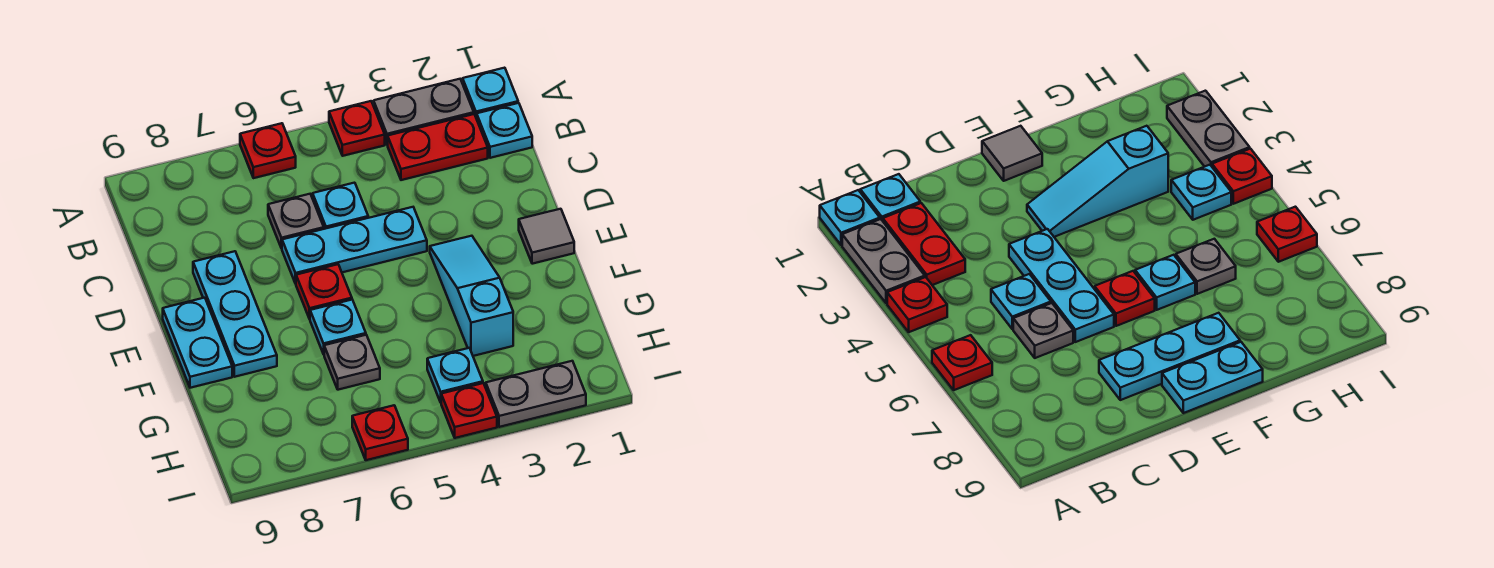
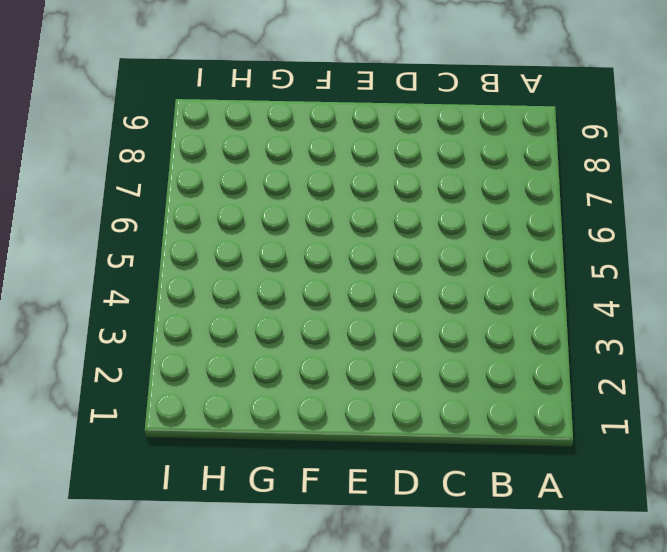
none -> cyan plate A1 level 1
none -> grey plate A2:A3 level 1
none -> red plate A4 level 1

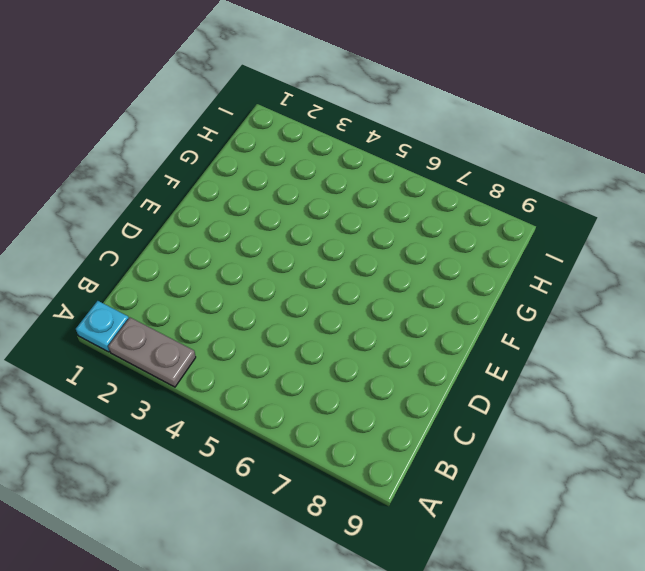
none -> red plate A4 level 1
none -> red plate A6 level 1
none -> cyan plate B1 level 1

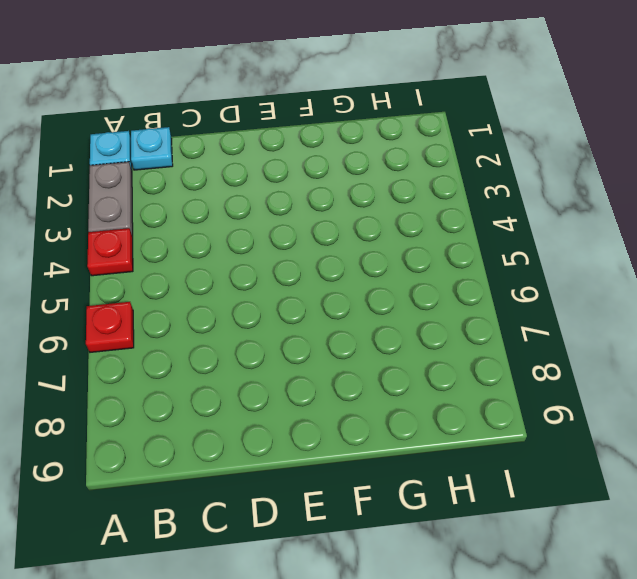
none -> red plate B2:B3 level 1
none -> cyan plate C5 level 1
none -> grey plate C6 level 1

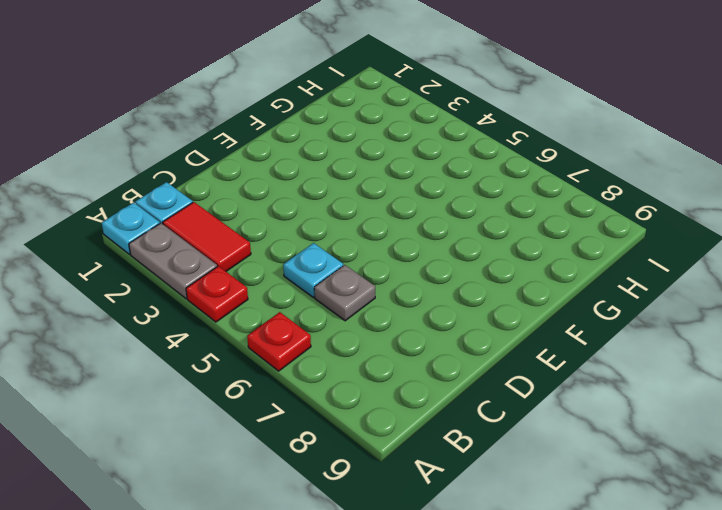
red tile B2:B3 level 1 -> red plate B2:B3 level 1
none -> cyan plate D4:D6 level 1
none -> cyan plate D8:F8 level 1
none -> grey tile E1 level 1

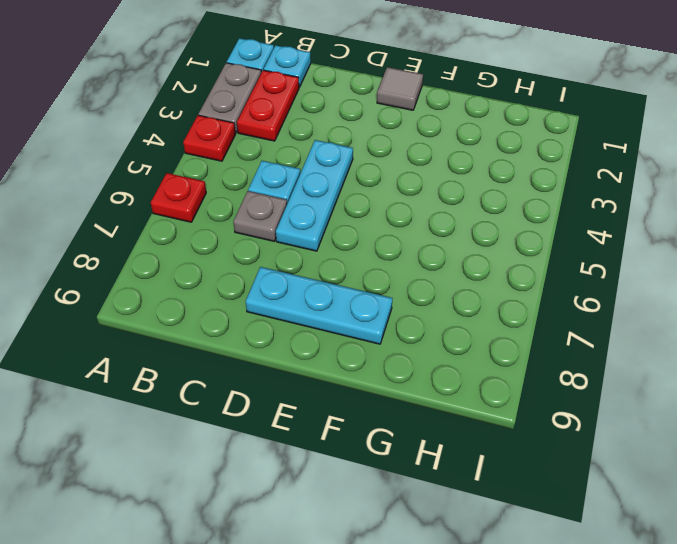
none -> cyan slope E3:G3 level 1 top G
none -> red plate E6 level 1
none -> cyan plate E9:F9 level 1

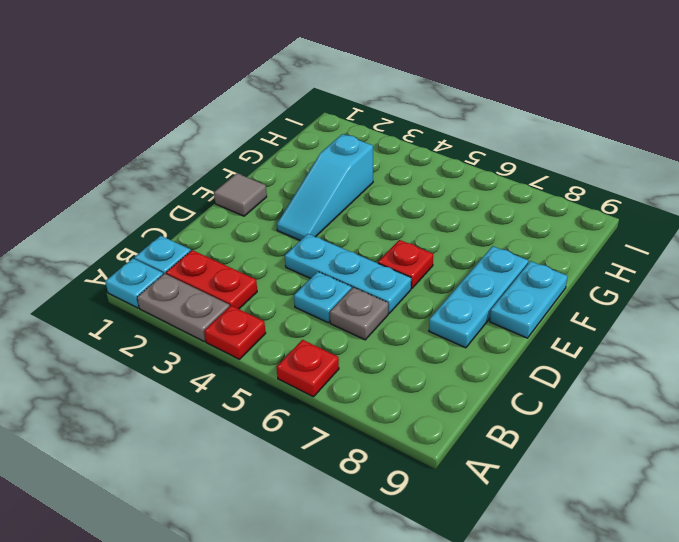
none -> cyan plate F6 level 1
none -> grey plate G6 level 1
none -> cyan plate H4 level 1

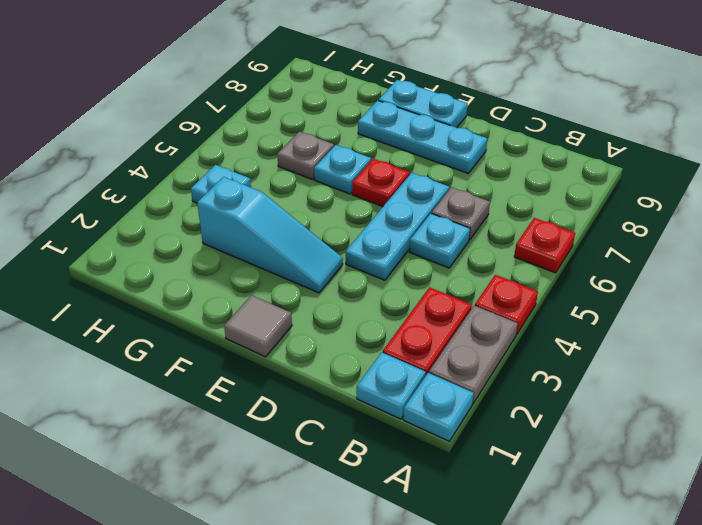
none -> grey plate I2:I3 level 1
none -> red plate I4 level 1
none -> red plate I6 level 1

